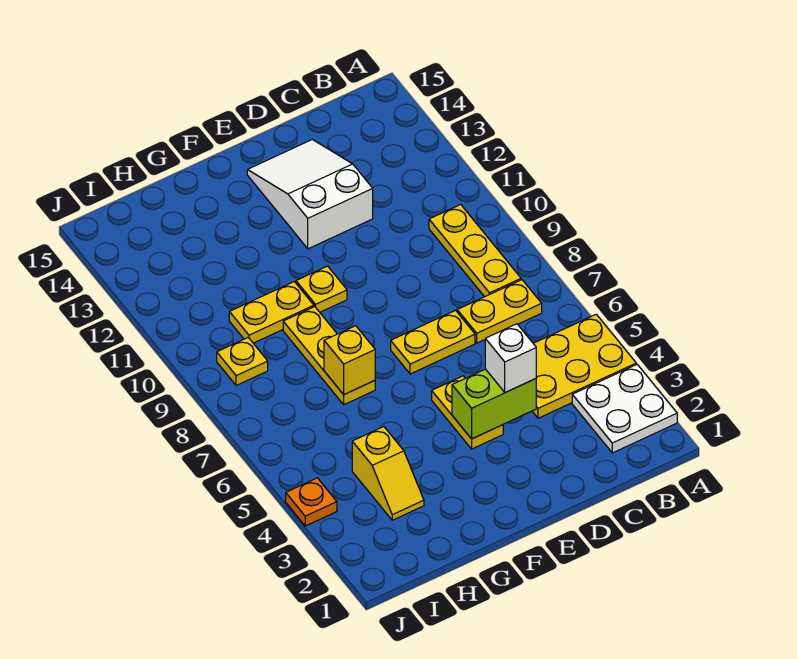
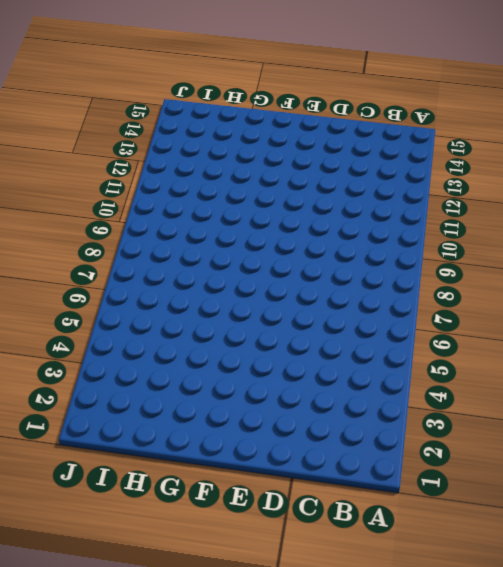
none -> white plate A2:B3 level 1
none -> yellow plate A4:C5 level 1
none -> yellow plate B7:C7 level 1

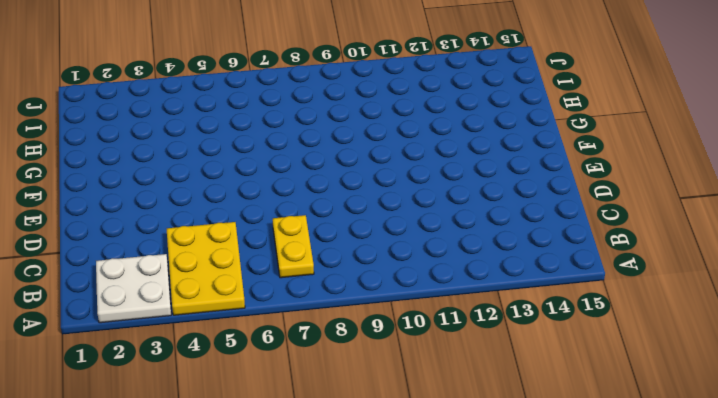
none -> yellow plate B8:B10 level 1
none -> yellow plate D7:E7 level 1
none -> white slope D12:E14 level 1 top 12

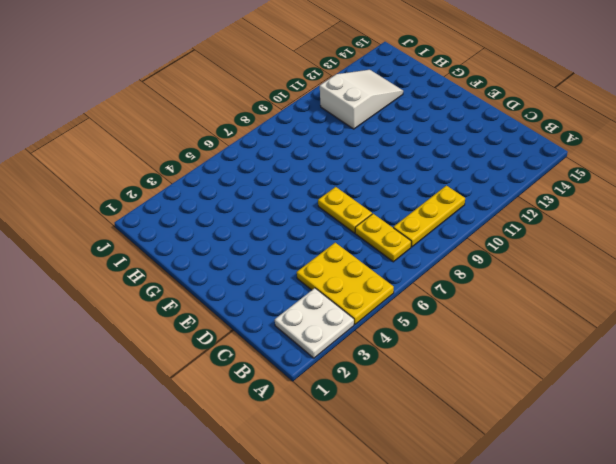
white slope H11:I13 level 1 top 11 -> white slope D12:E14 level 1 top 12
none -> yellow plate E4:E5 level 1
none -> yellow plate F10 level 1
none -> yellow plate G7:G9 level 1

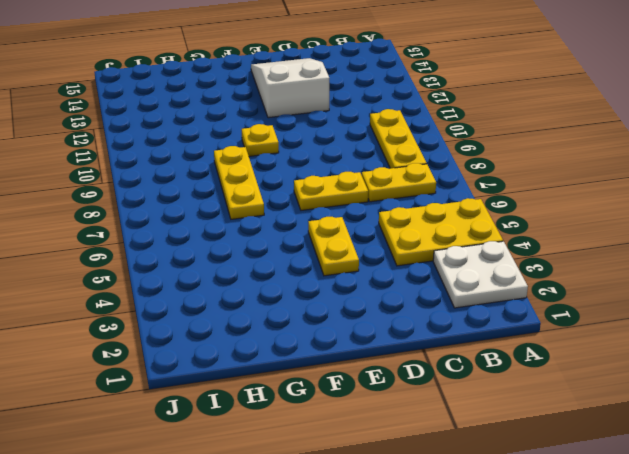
none -> yellow plate G10:H10 level 1
none -> yellow slope H3:H4 level 1 top 4
none -> yellow plate I9 level 1

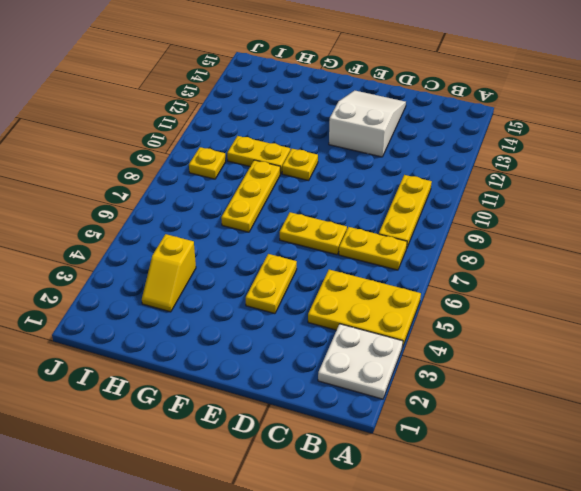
none -> orange plate J4 level 1
none -> lime brick D4:E4 level 2
none -> yellow brick G7 level 2

